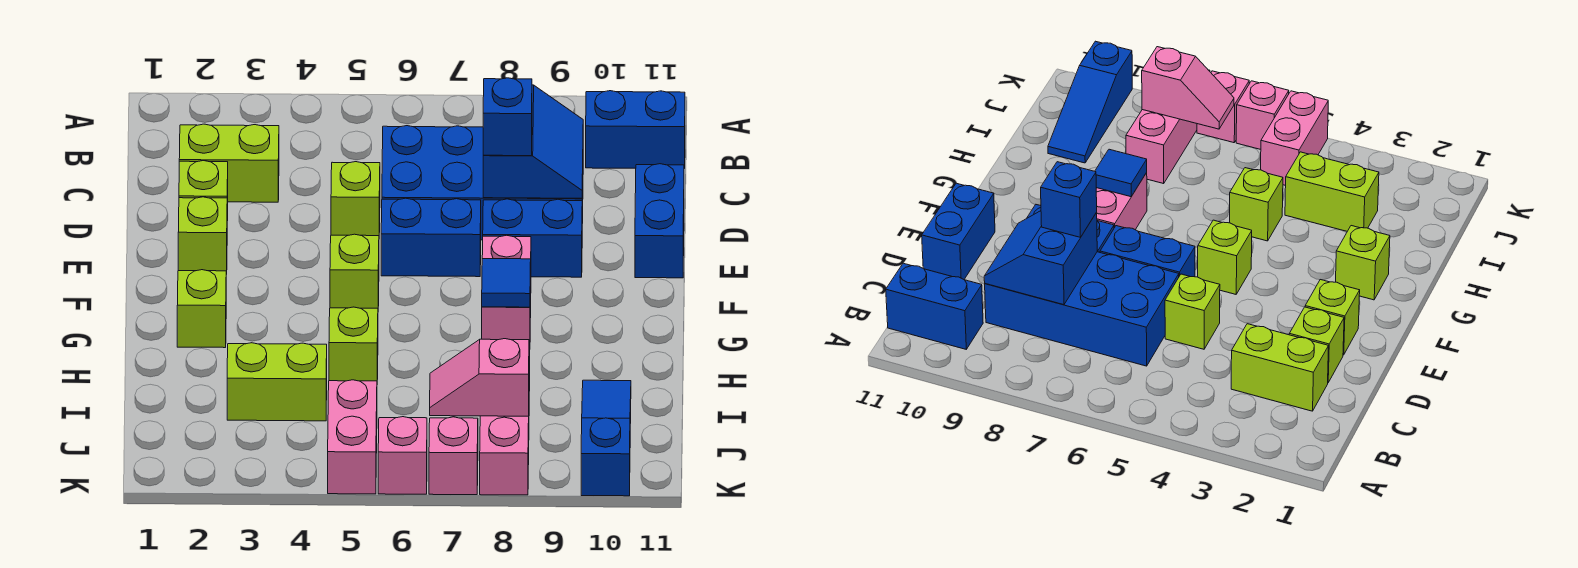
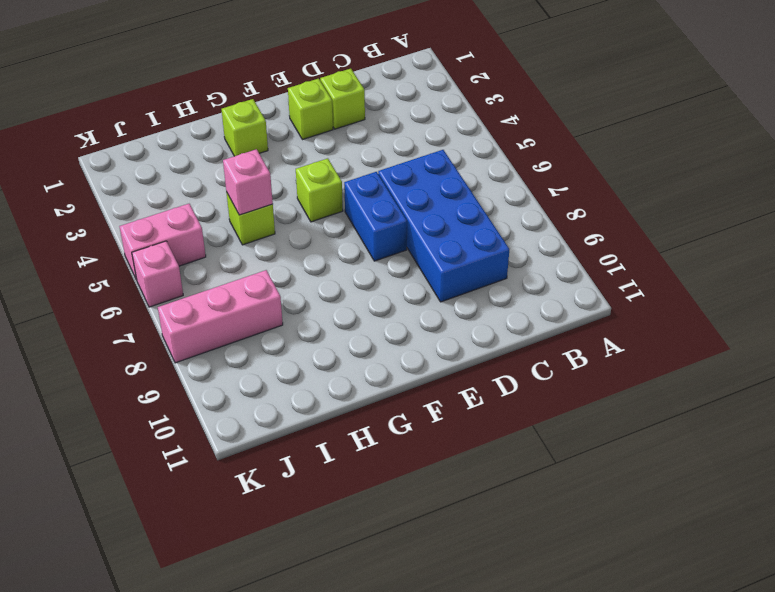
pink brick H5 level 2 -> pink brick K7 level 1
none -> blue brick B10:B11 level 1
none -> lime brick C2:C3 level 1
none -> lime brick D5 level 1

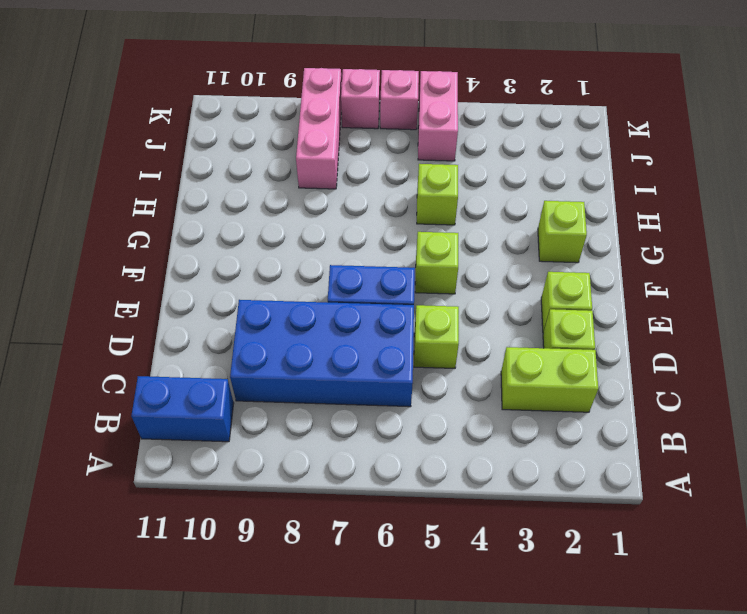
none -> blue brick D11:E11 level 1
none -> blue brick E8:E9 level 1
none -> pink brick F8:G8 level 1

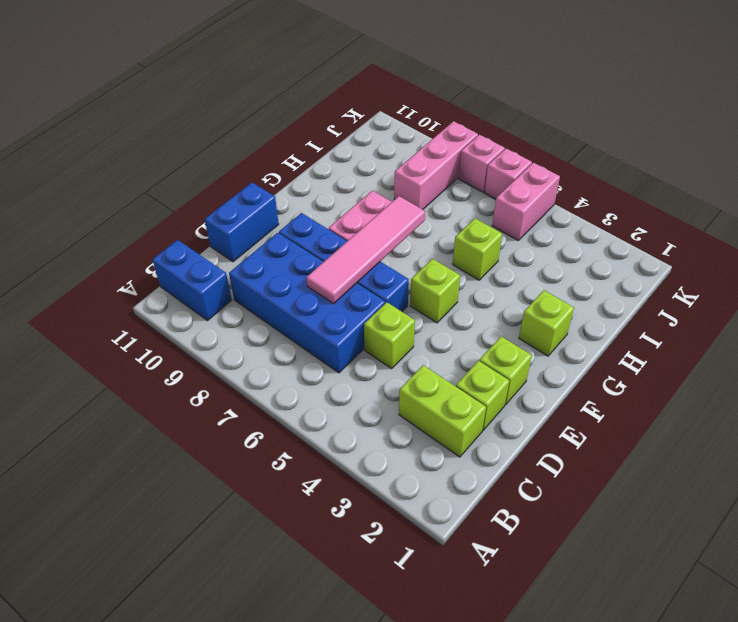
pink tile D7:G7 level 2 -> none
none -> lime brick I3:I4 level 1
none -> blue slope I10:K10 level 1 top K
none -> blue slope C8:D9 level 2 top 8

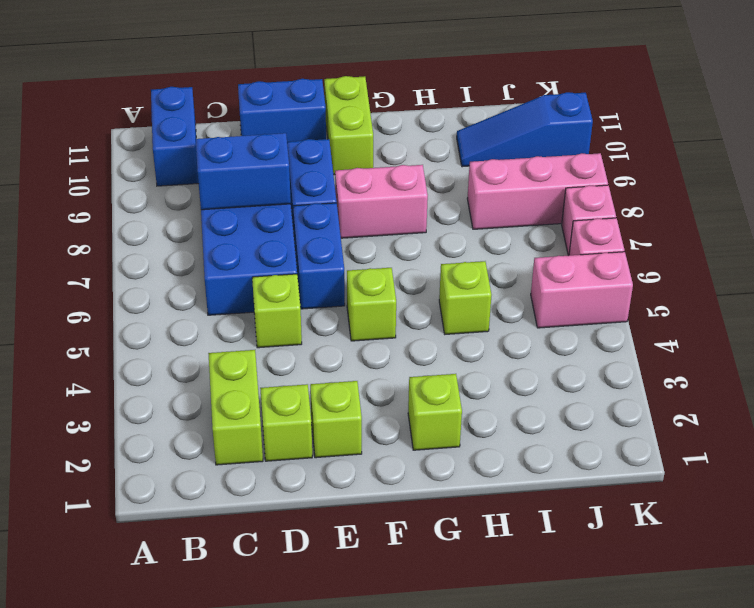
lime brick F10:F11 level 1 -> lime brick I3:I4 level 1
none -> blue tile G8 level 2
none -> pink slope J7:J8 level 2 top 8
none -> blue brick D8 level 3

